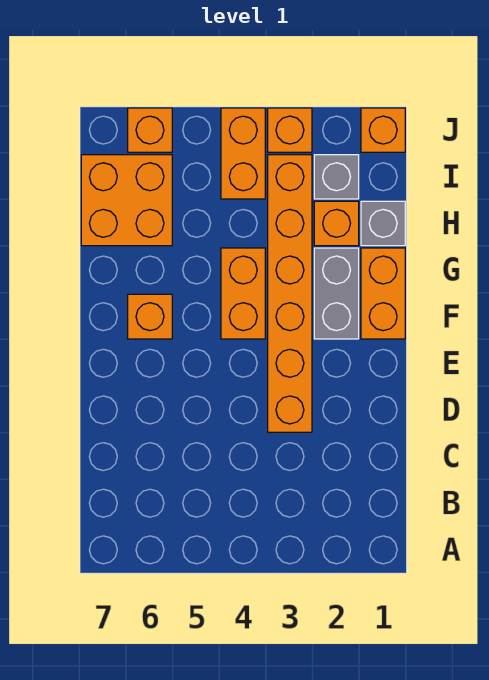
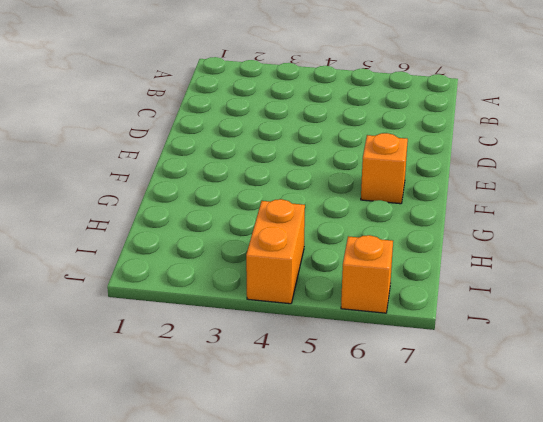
none -> orange brick D3:I3 level 1
none -> orange brick F1:G1 level 1
none -> grey brick F2:G2 level 1

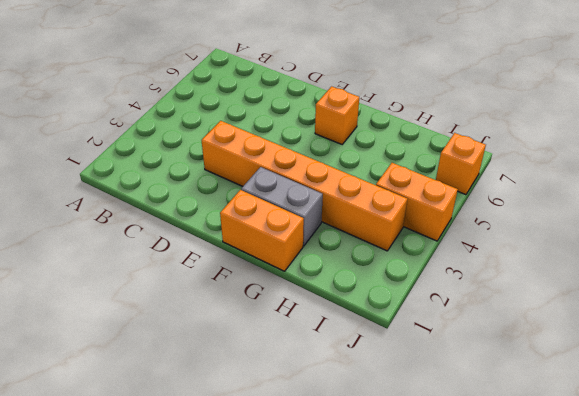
none -> orange brick F4:G4 level 1
none -> grey brick H1 level 1
none -> orange brick H2 level 1

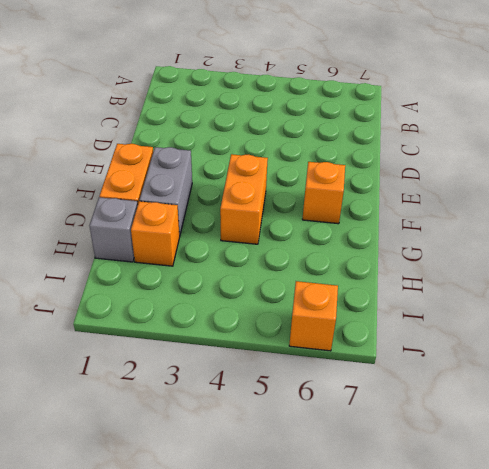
none -> orange brick D3:I3 level 1
none -> orange brick H6:I7 level 1
none -> grey brick I2 level 1

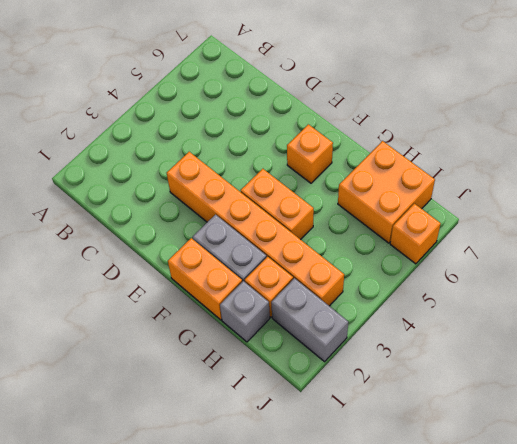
grey brick I2:J2 level 1 -> grey brick I2 level 1
none -> orange brick I4:J4 level 1
none -> orange brick J1 level 1
none -> orange brick J3 level 1

